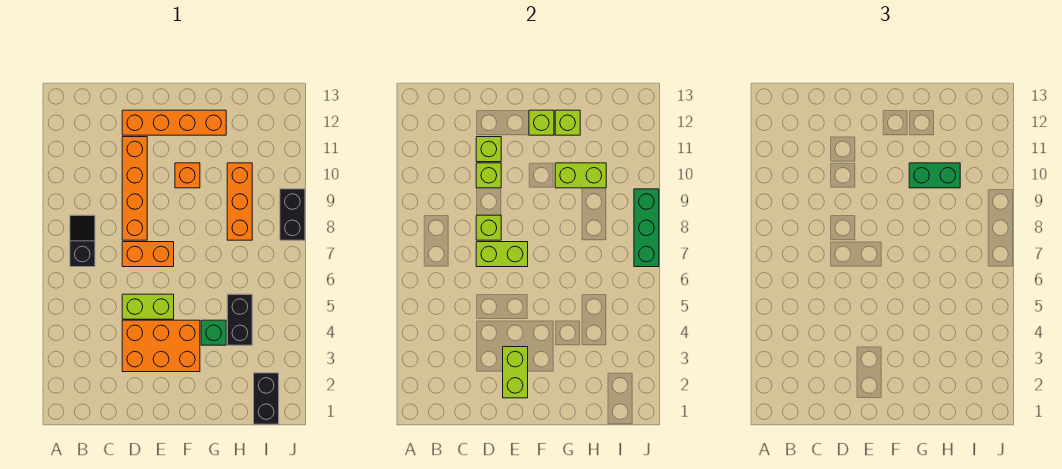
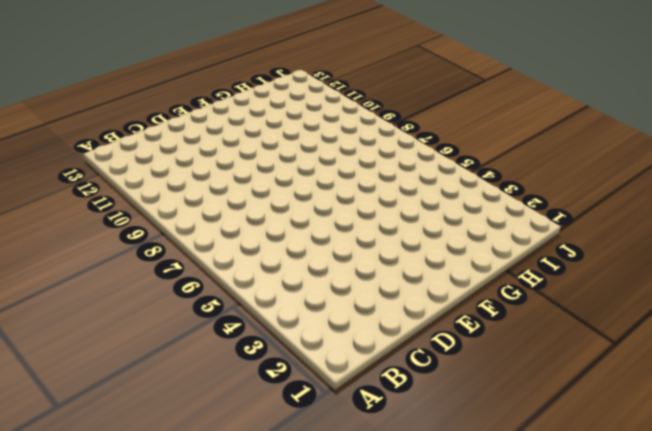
none -> black slope B7:B8 level 1 top 7
none -> orange brick D3:F4 level 1
none -> lime brick D5:E5 level 1

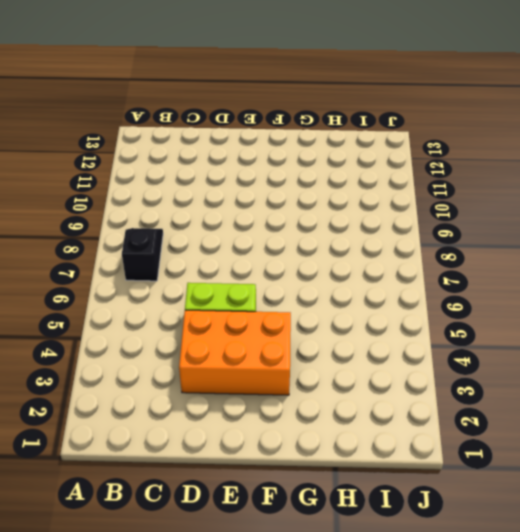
none -> orange brick D7:E7 level 1
none -> orange brick D8:D11 level 1
none -> orange brick D12:G12 level 1

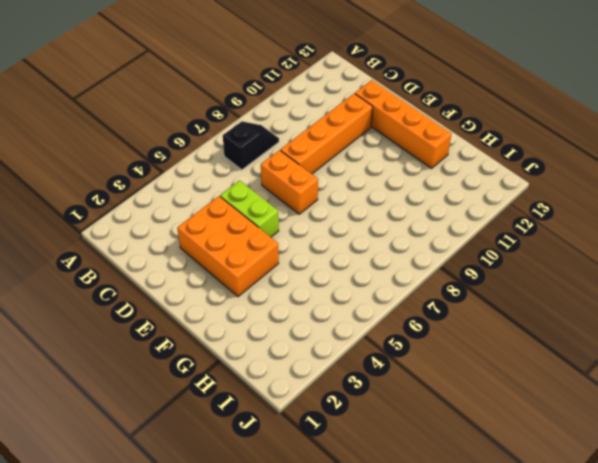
none -> orange brick F10 level 1
none -> green brick G4 level 1
none -> black brick H4:H5 level 1

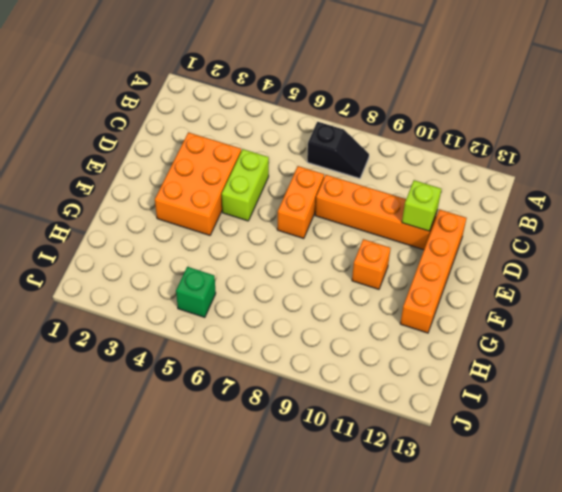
green brick I5 level 1 -> green brick G4 level 1
none -> black brick H4:H5 level 1
none -> orange brick H8:H10 level 1
none -> black brick I1:I2 level 1

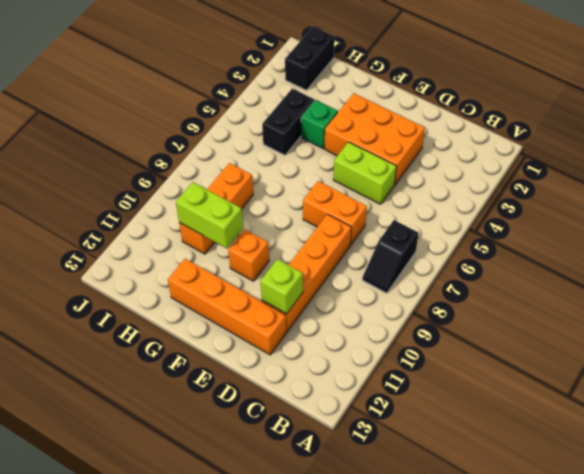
none -> black brick J8:J9 level 1
none -> lime brick D7:E7 level 2
none -> lime brick D8 level 2

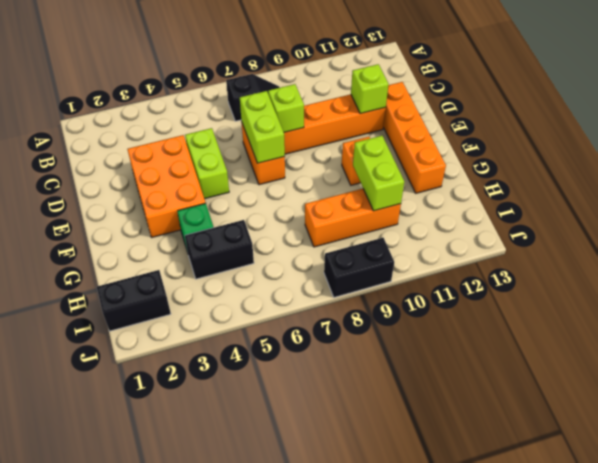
none -> lime brick D10 level 2
none -> lime brick E2:E3 level 2
none -> lime brick F12 level 2

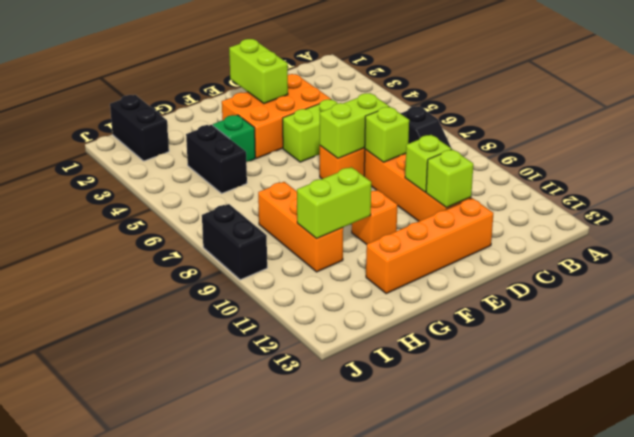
none -> lime brick F12 level 2
none -> lime brick G12 level 2
none -> green brick J7:J9 level 2

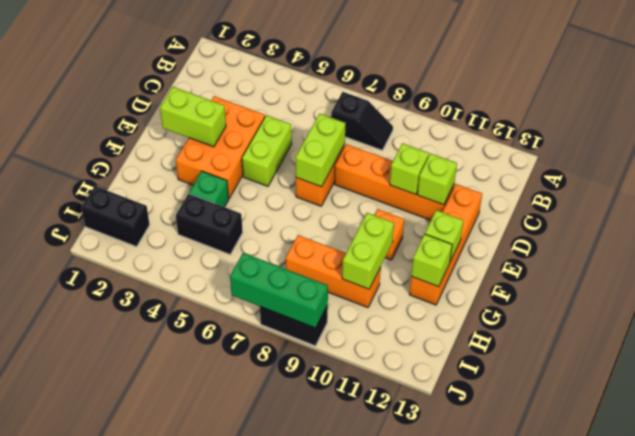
none -> lime brick D8 level 2
none -> green brick G10:H10 level 3

